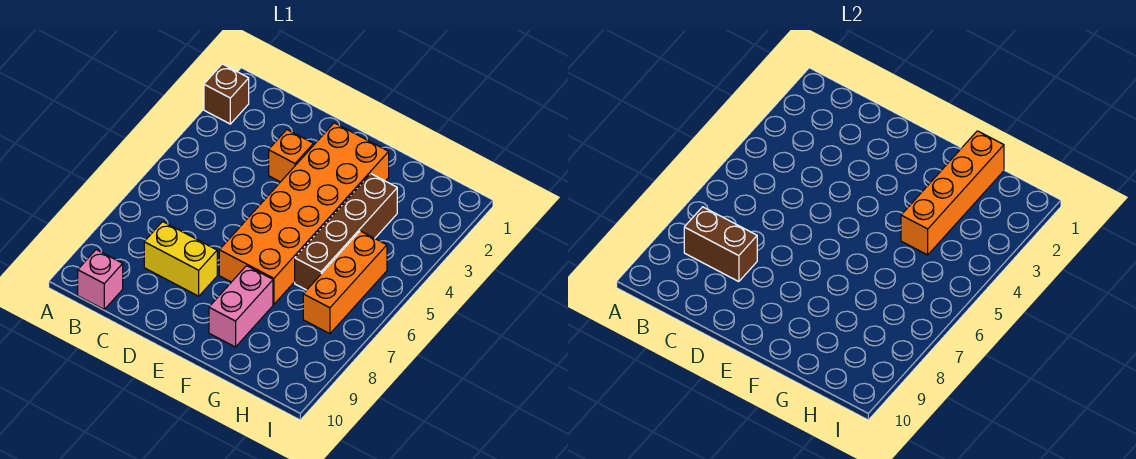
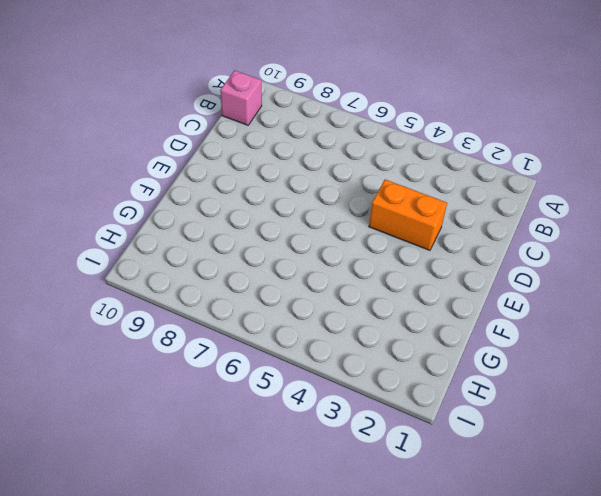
orange brick D3:D4 level 1 -> orange brick D3 level 1
none -> brown brick A2 level 1
none -> yellow brick C8:D8 level 1

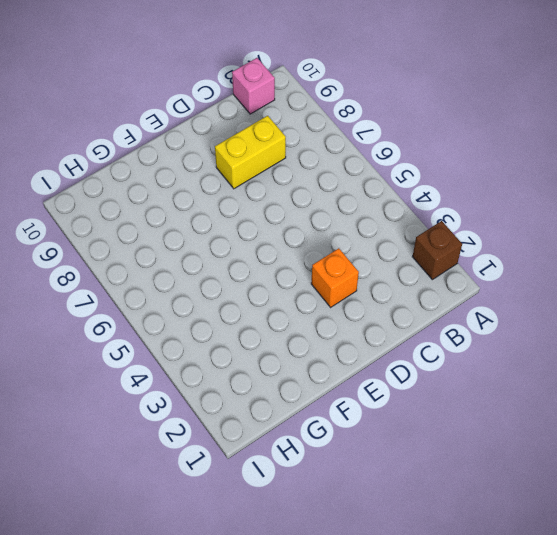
none -> orange brick E2:F7 level 1
none -> pink brick F8:F9 level 1

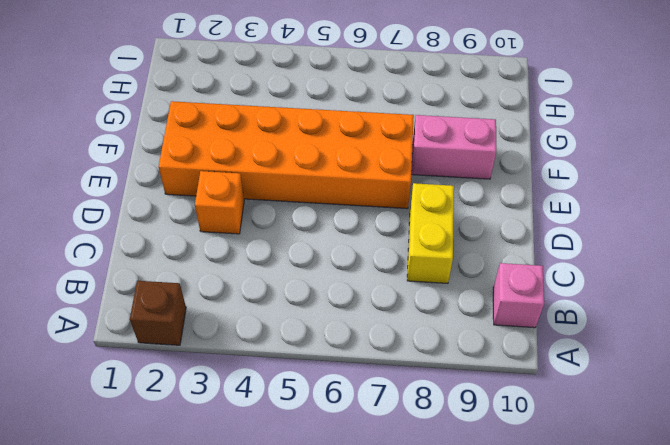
none -> brown brick G3:G6 level 1
none -> orange brick H5:H7 level 1

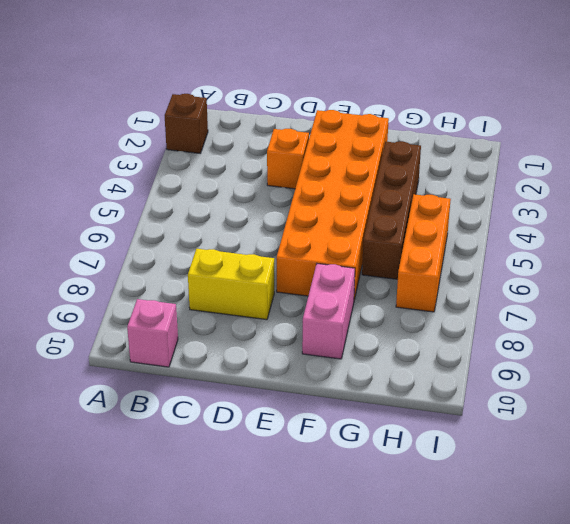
none -> brown brick B8:C8 level 2
none -> orange brick G1:G4 level 2

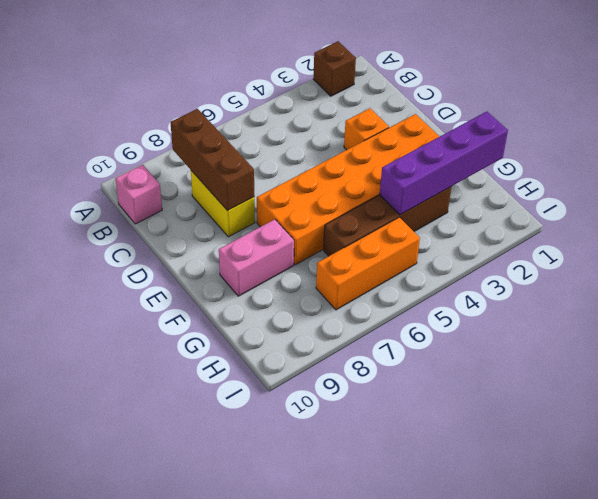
brown brick B8:D8 level 2 -> brown brick B8:C8 level 2
purple brick G1:G4 level 2 -> orange brick G1:G4 level 2

